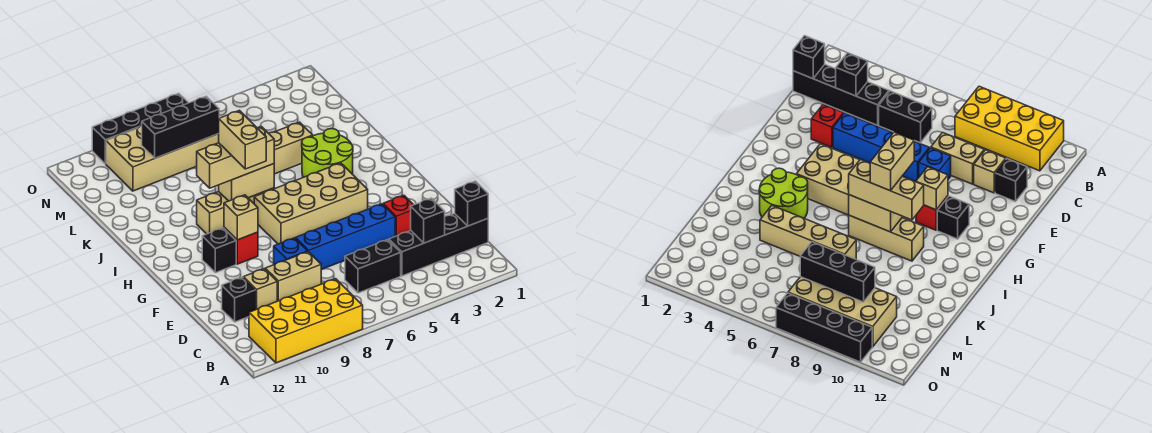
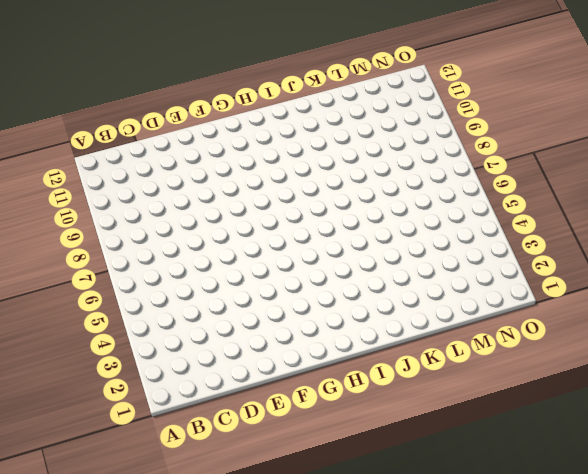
none -> yellow brick A8:B11 level 1
none -> black brick C1:C4 level 1
none -> black brick C5:C6 level 1

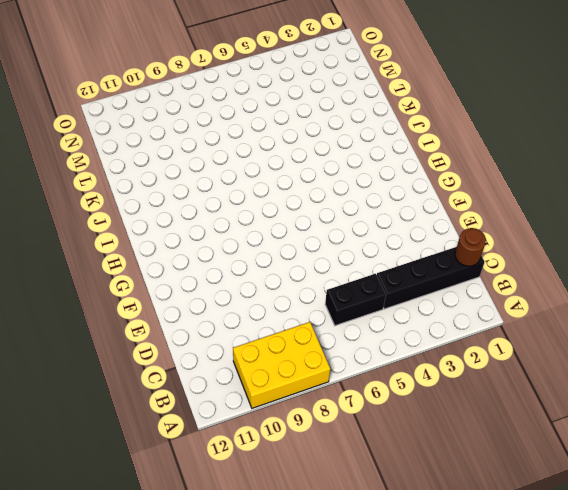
yellow brick A8:B10 level 1 -> yellow brick A8:B11 level 1
brown round brick C1 level 2 -> black brick C1 level 2
none -> tan brick D8:D9 level 1
none -> tan brick D10 level 1
none -> black brick D11 level 1

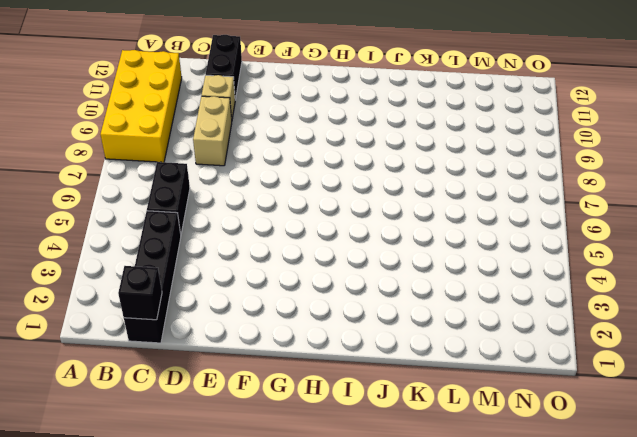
black brick D11:D12 level 1 -> black brick D11 level 1
none -> red brick E3 level 1
none -> blue brick E4:E7 level 1
none -> blue brick E8 level 1

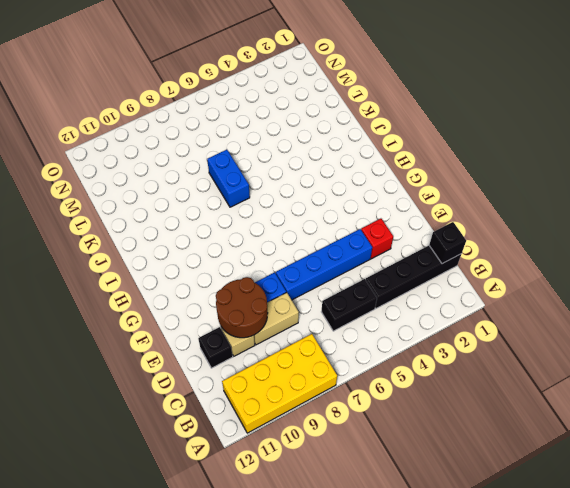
brown round brick D9:E10 level 2 -> none
blue brick J7:K7 level 1 -> tan brick K4:K7 level 1
none -> tan brick G4:H7 level 1
none -> red brick G9 level 1
none -> black brick G10 level 1

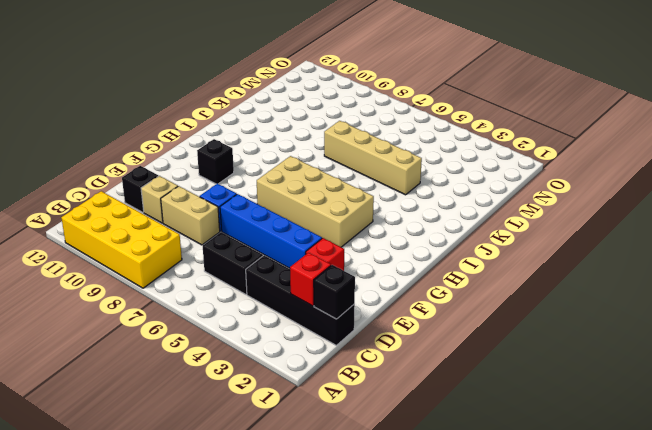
red brick C2 level 2 -> red brick G9 level 1
none -> lime round brick I3:J4 level 1
none -> tan brick I7:I9 level 1
none -> tan brick M7:N10 level 1

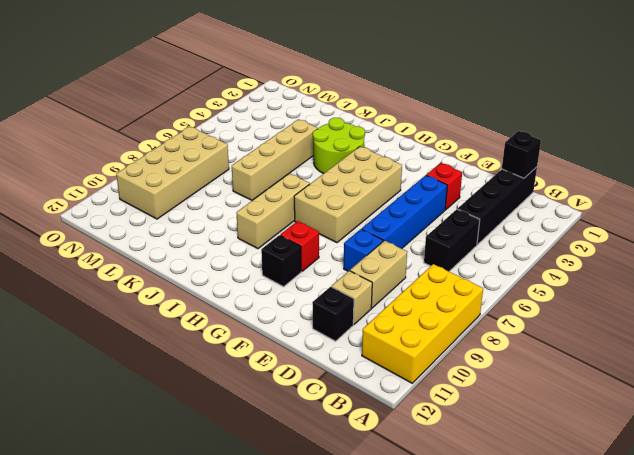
none -> black brick O7:O10 level 1
none -> black brick C3 level 2
none -> tan brick G9 level 2

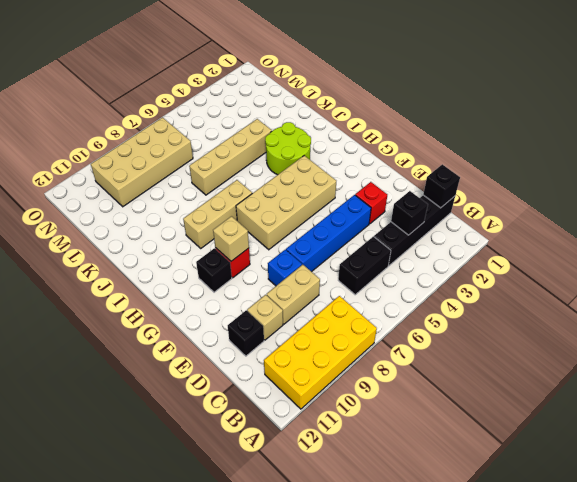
none -> black brick O7:O10 level 1
none -> tan brick I7:I8 level 2
none -> black brick M7:M9 level 2

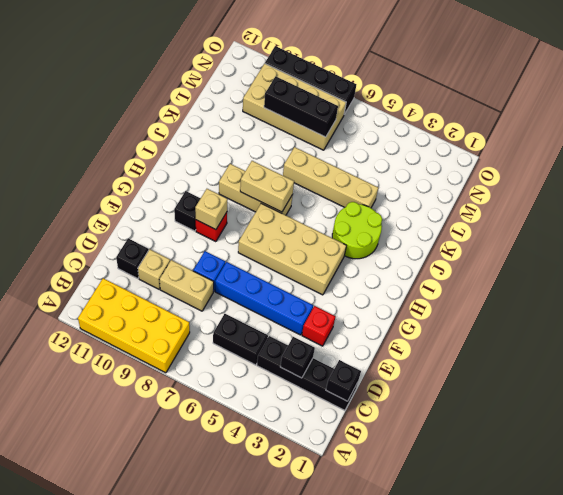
none -> tan brick I7:I9 level 3
none -> tan brick H8:I8 level 4

